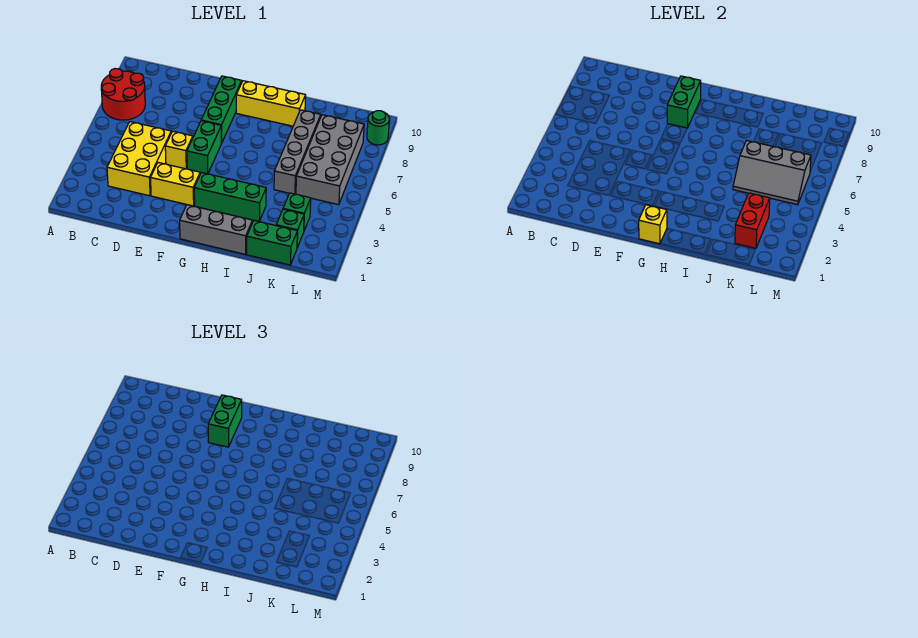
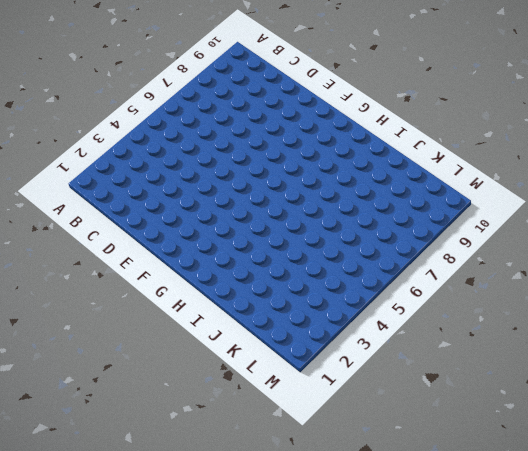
none -> red round brick A7:B8 level 1
none -> yellow brick C3:D5 level 1
none -> yellow brick E3:F3 level 1

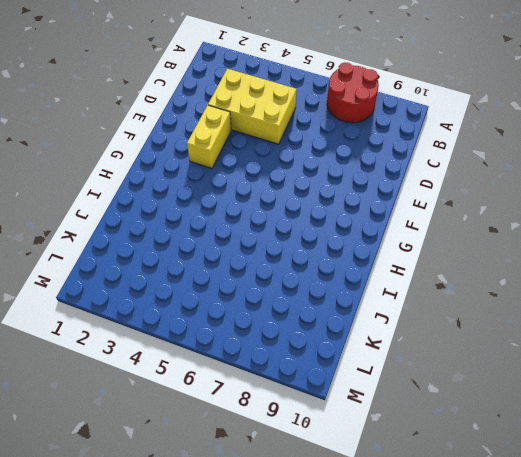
none -> yellow brick E5 level 1
none -> green brick F5:F6 level 1
none -> green brick F7:F9 level 1

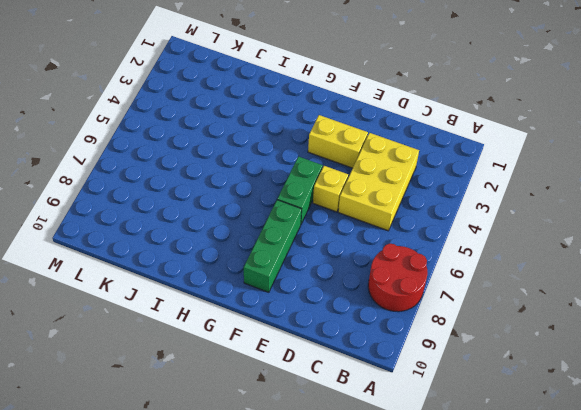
none -> grey brick G1:I1 level 1
none -> green brick G3:I3 level 1
none -> yellow brick G9:I9 level 1

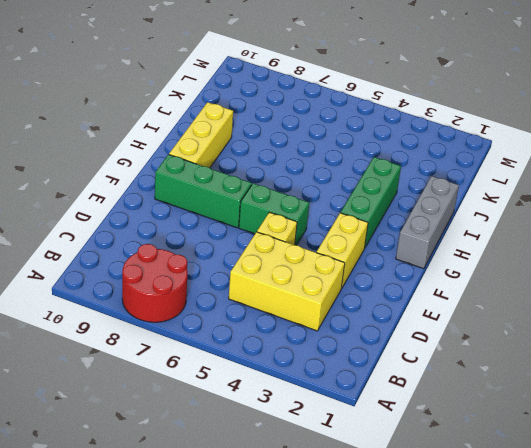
none -> green brick J1:K1 level 1
none -> grey brick J5:J8 level 1
none -> green brick K2 level 1

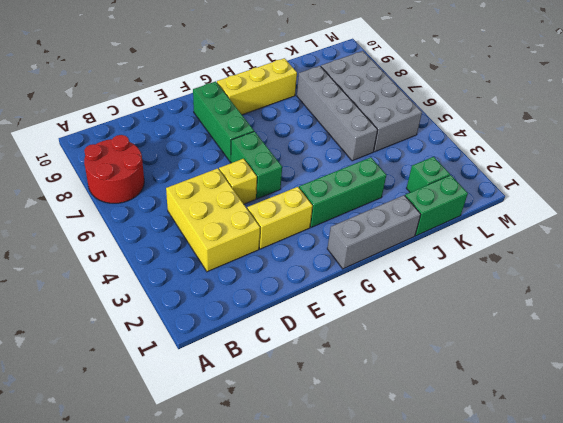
none -> green brick K3 level 1
none -> green round brick M9 level 1
none -> green brick F8:F9 level 2

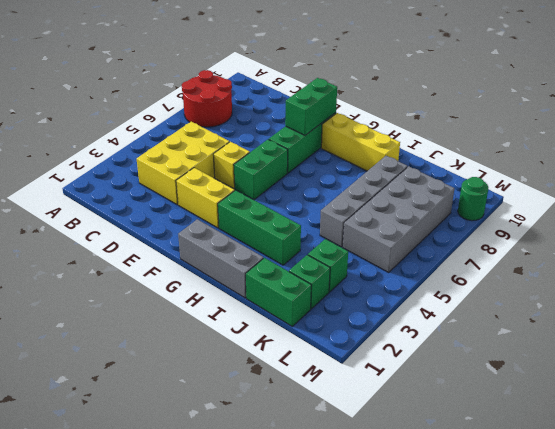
none -> yellow brick G1 level 2
none -> grey slope J5:L6 level 2 top 6
none -> red brick K2:K3 level 2

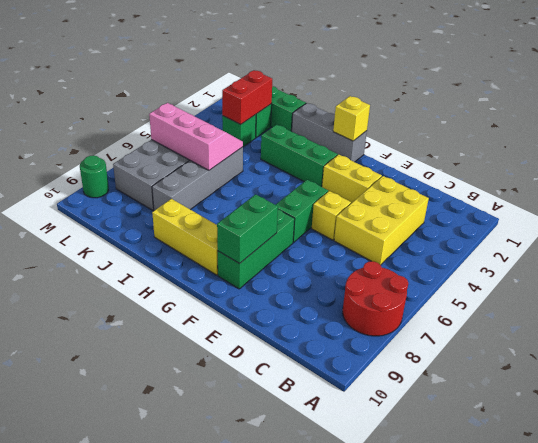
pink slope J5:L6 level 2 top 6 -> grey slope J5:L6 level 2 top 6
none -> green brick F8:F9 level 3

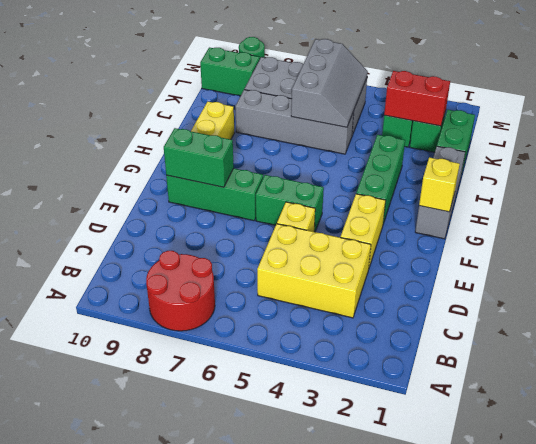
green brick L9:L10 level 1 -> green brick F8:F9 level 3

